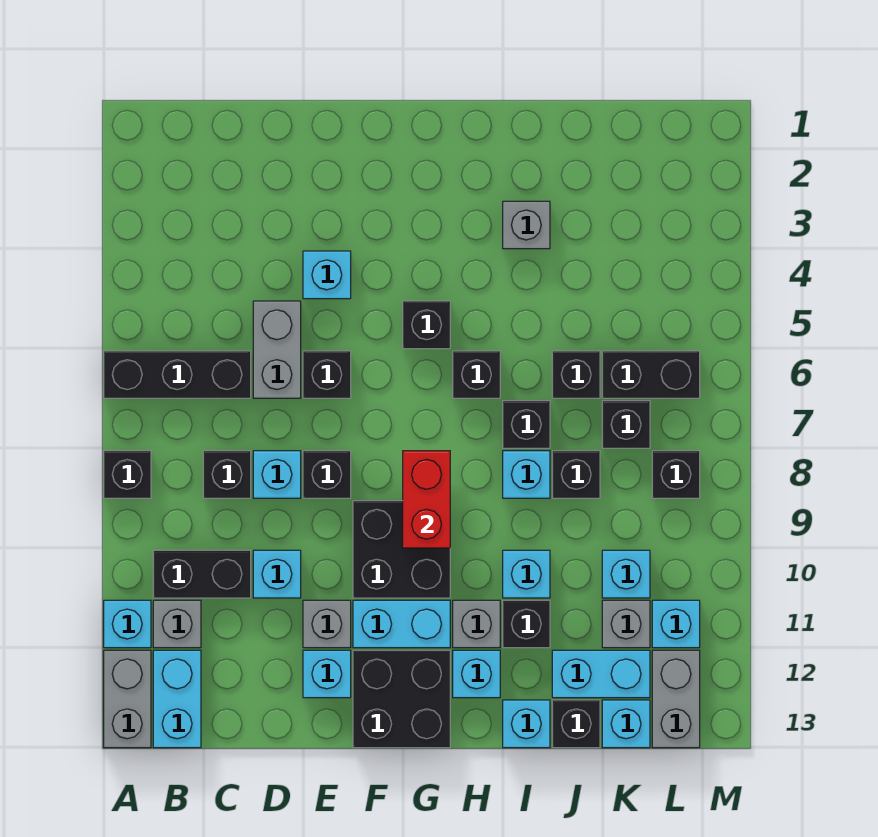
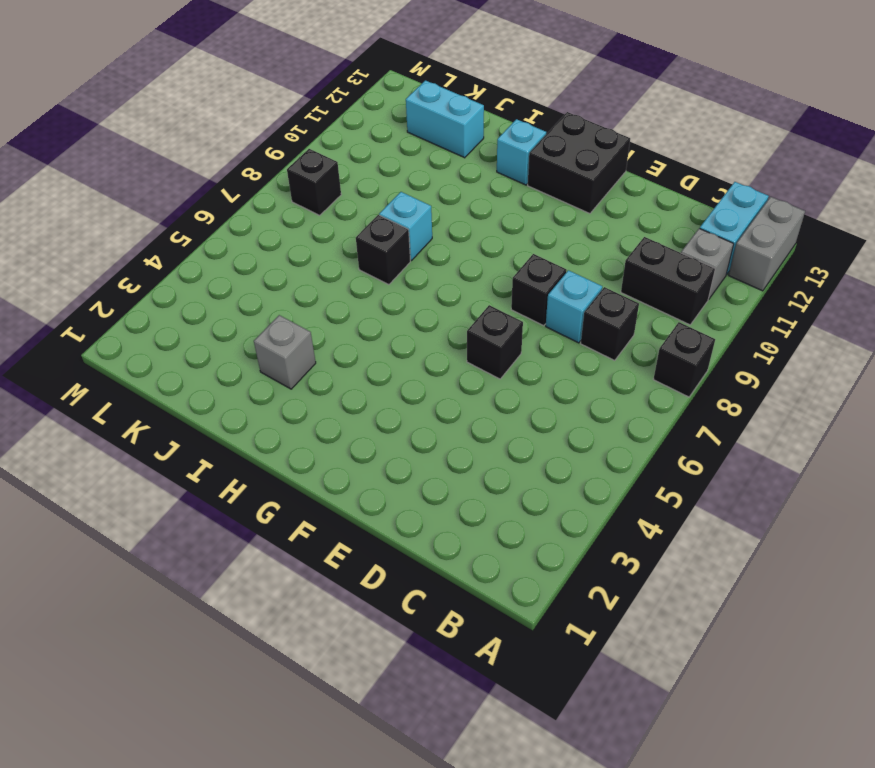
none -> black brick A6:C6 level 1
none -> cyan brick A11 level 1
none -> grey brick D5:D6 level 1
none -> cyan brick D10 level 1

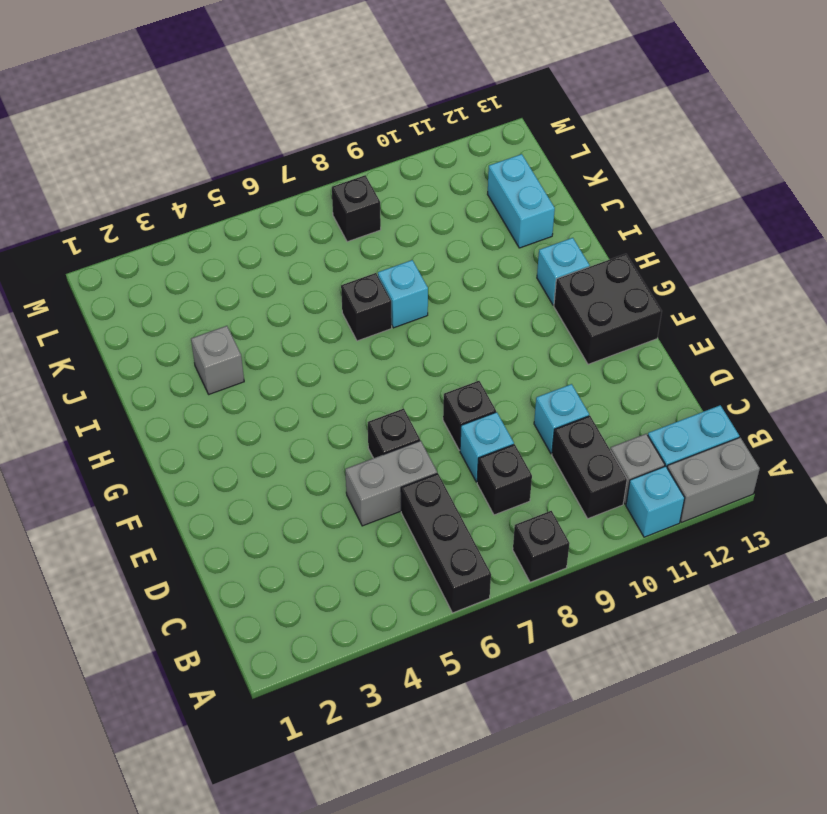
none -> cyan brick E4 level 1
none -> grey brick E11 level 1
none -> cyan brick E12 level 1
none -> black brick F9:G10 level 1

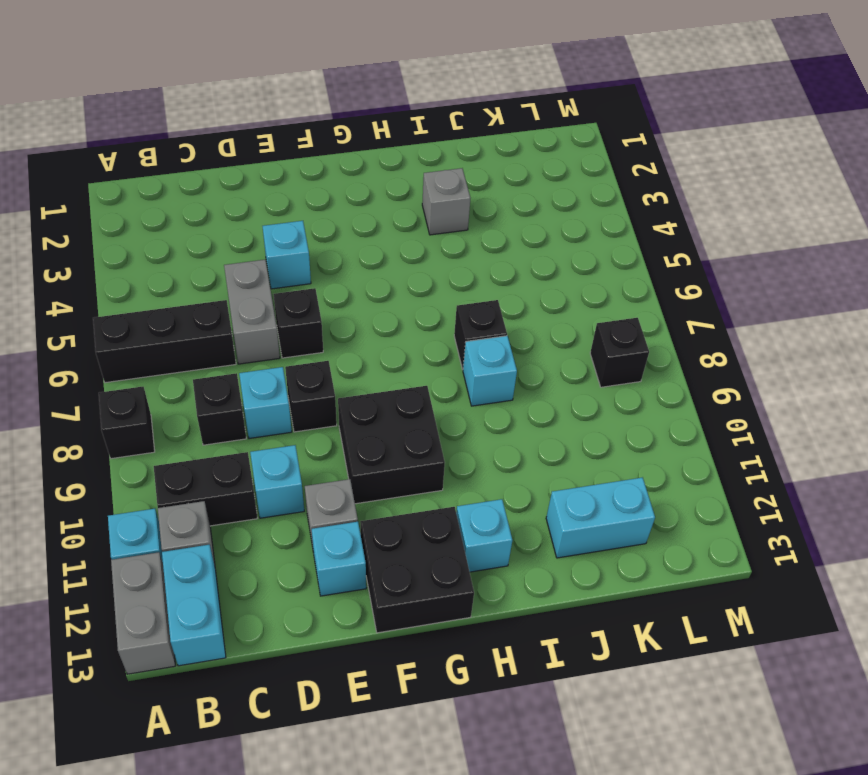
none -> cyan brick F11:G11 level 1
none -> black brick G5 level 1
none -> black brick H6 level 1
none -> grey brick H11 level 1

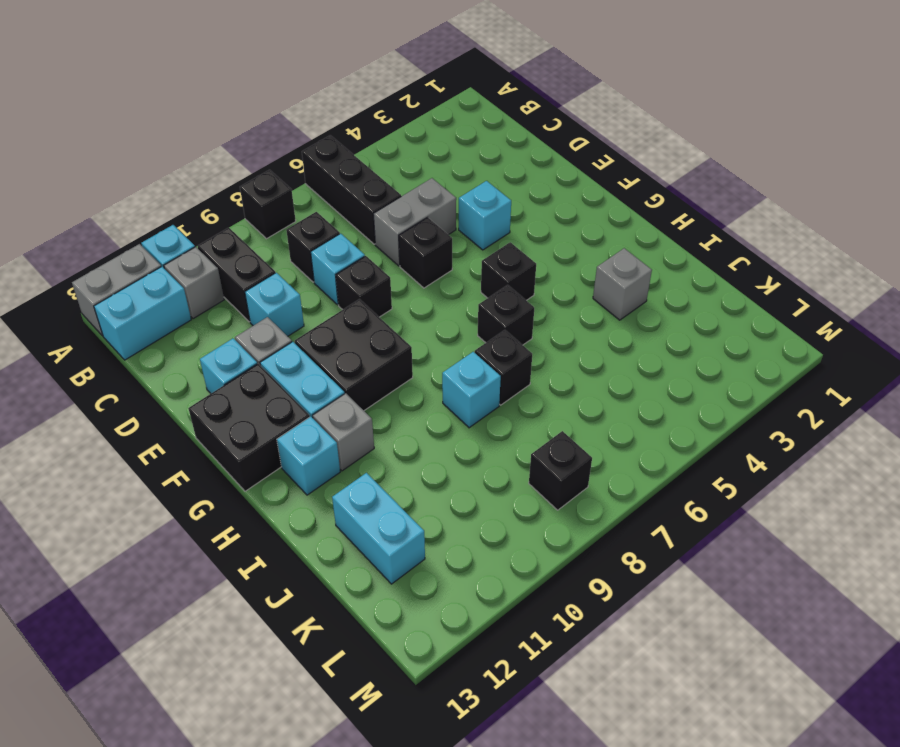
none -> cyan brick I10 level 1
none -> black brick I11 level 1
none -> cyan brick I13 level 1
none -> black brick J6 level 1

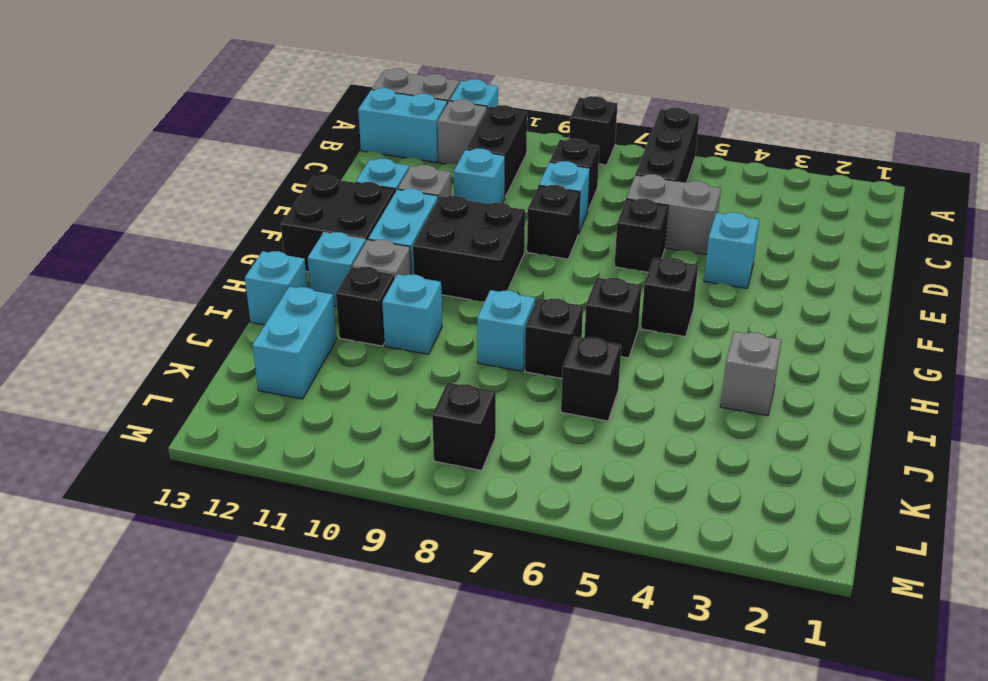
none -> black brick J8 level 1
none -> black brick J13 level 1
none -> black brick K6:L6 level 1
none -> black brick K7 level 1

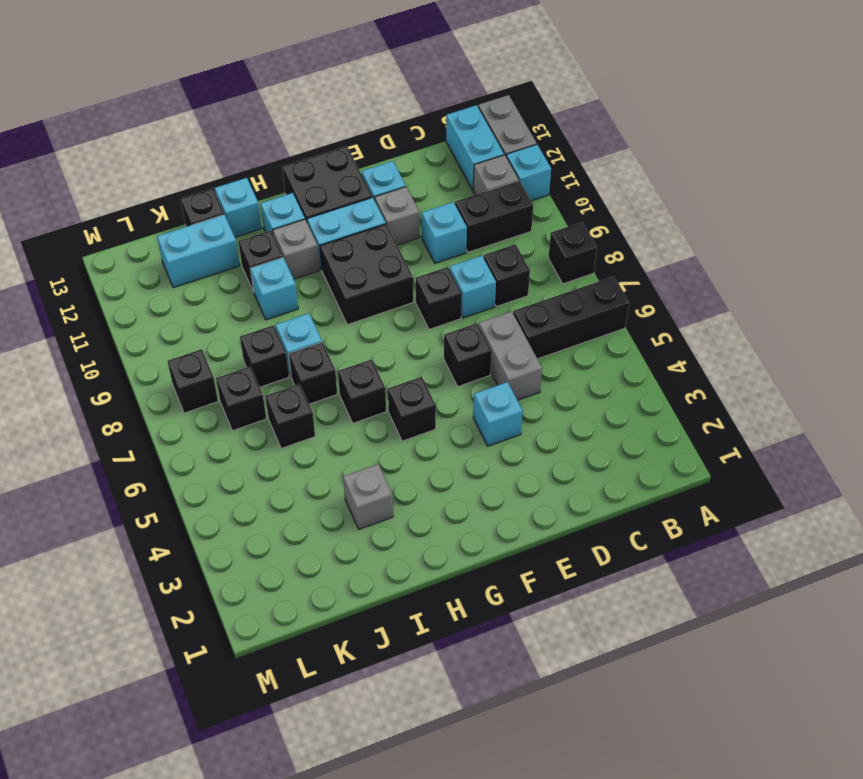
none -> black brick K6:L6 level 1
none -> cyan brick K10 level 1
none -> grey brick K11 level 1
none -> cyan brick K13 level 1

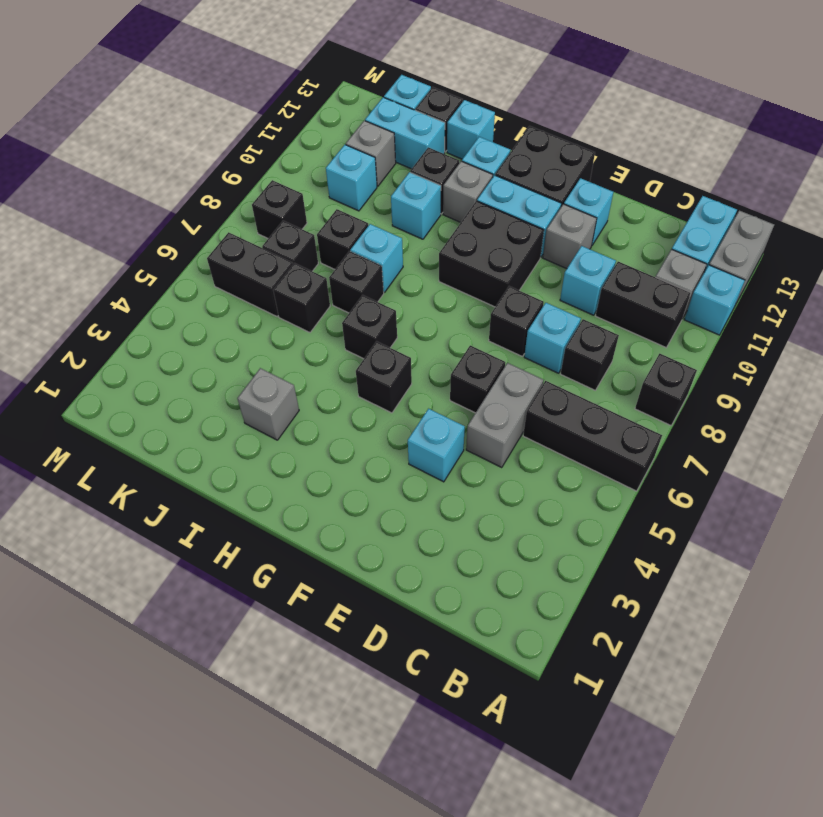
none -> cyan brick L11 level 1
none -> grey brick L12:L13 level 1
none -> red brick G8:G9 level 2

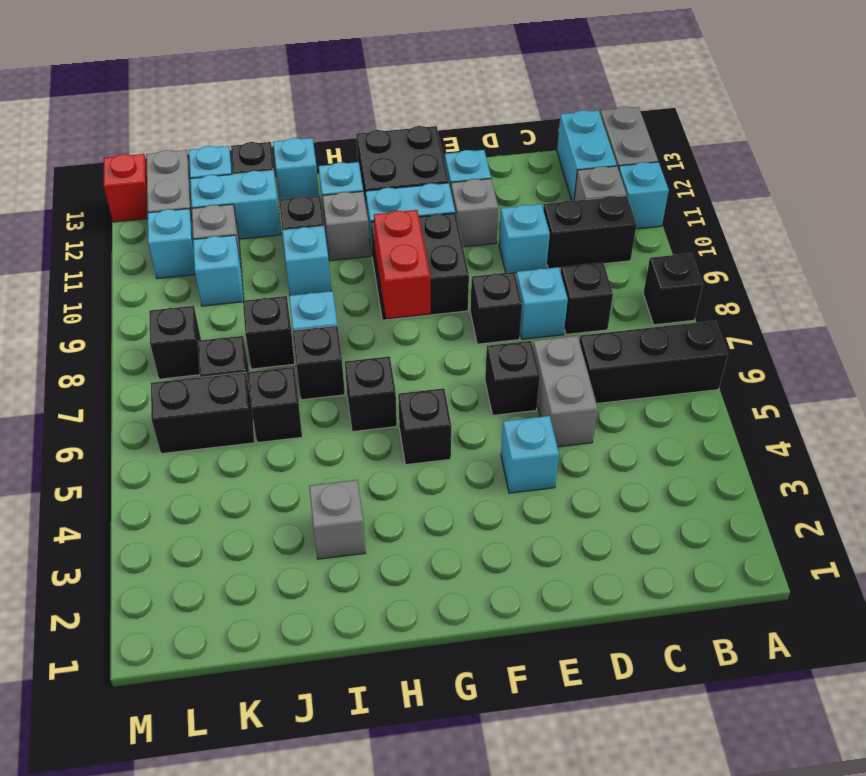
red brick M13 level 1 -> none

